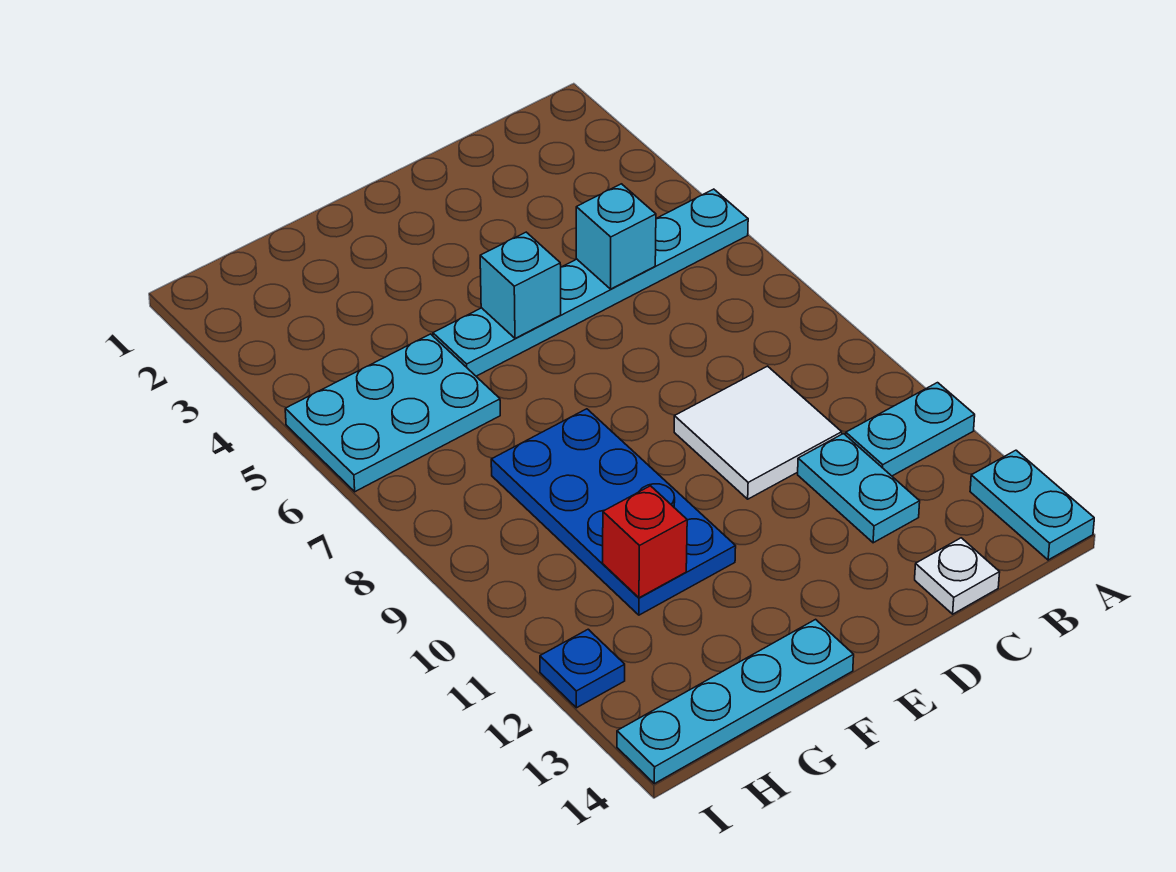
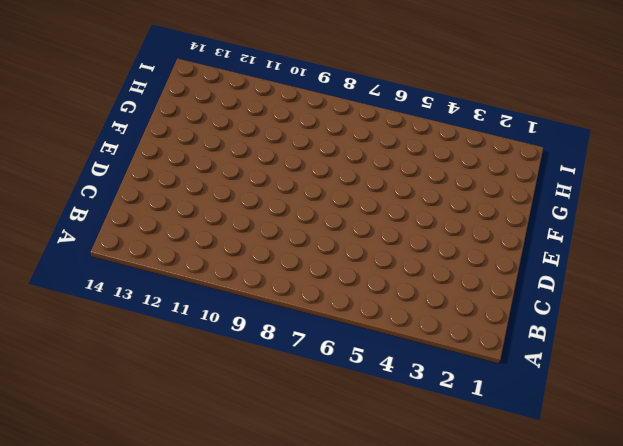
none -> cyan plate A5:F5 level 1
none -> cyan plate A11:B11 level 1
none -> cyan plate A13:A14 level 1

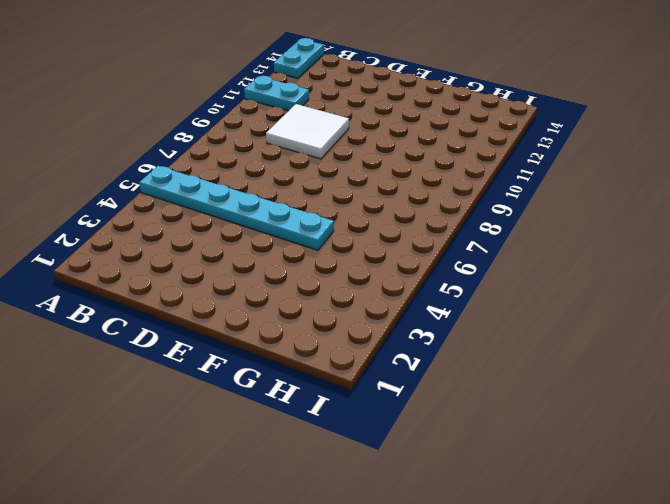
none -> cyan plate C11:C12 level 1
none -> white plate C14 level 1
none -> blue plate F8:G11 level 1

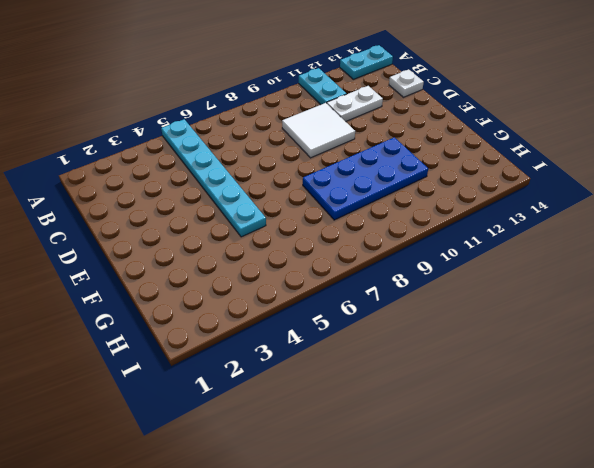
white plate C11:C12 level 1 -> cyan plate C11:C12 level 1
none -> cyan plate F14:I14 level 1
none -> cyan plate G5:I6 level 1
none -> blue plate I12 level 1

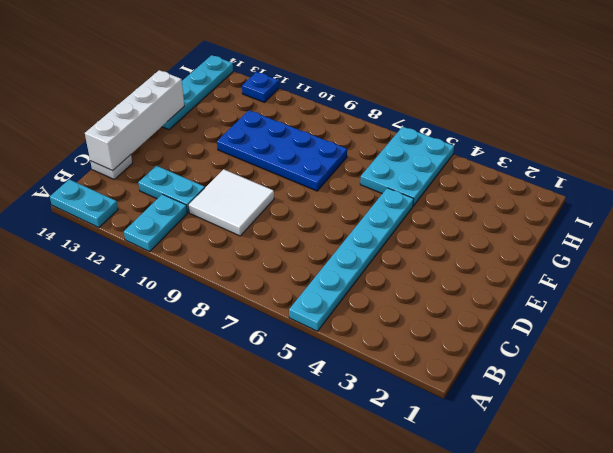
white brick C14:F14 level 2 -> none
none -> cyan brick C5 level 2
none -> cyan brick E5 level 2
none -> red brick G11 level 2

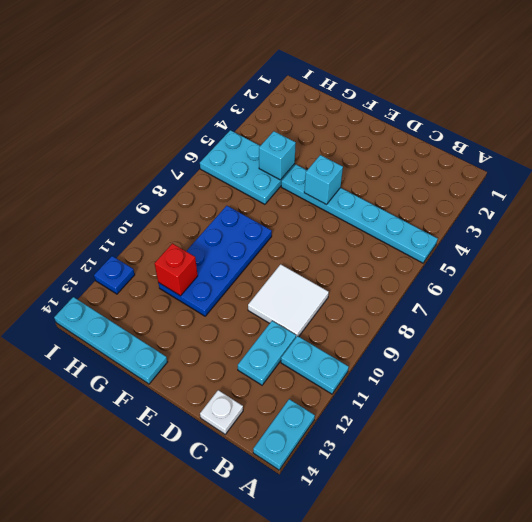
cyan brick G5 level 2 -> cyan brick C5 level 2

